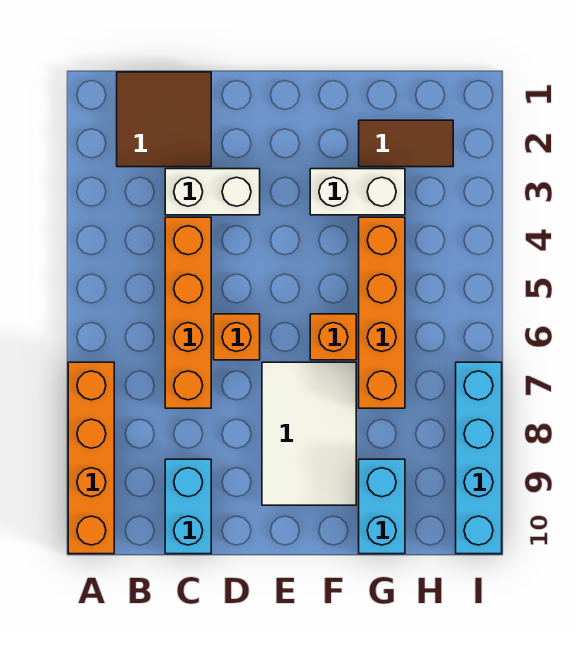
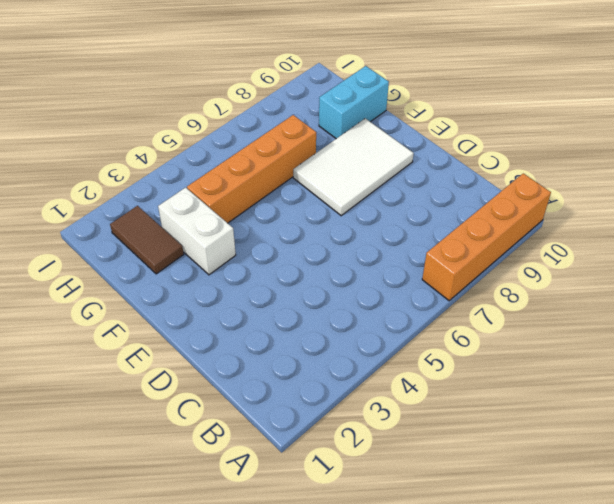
none -> brown tile B1:C2 level 1
none -> white brick C3:D3 level 1
none -> orange brick C4:C7 level 1

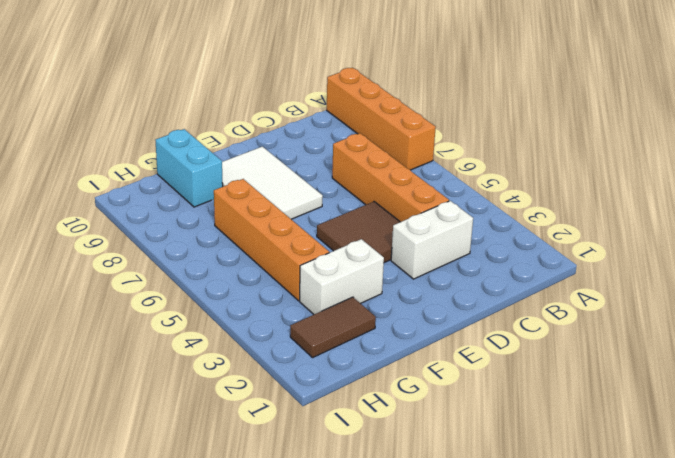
brown tile D4:E5 level 1 -> brown tile B1:C2 level 1
none -> cyan brick C9:C10 level 1
none -> orange brick D6 level 1
none -> orange brick F6 level 1

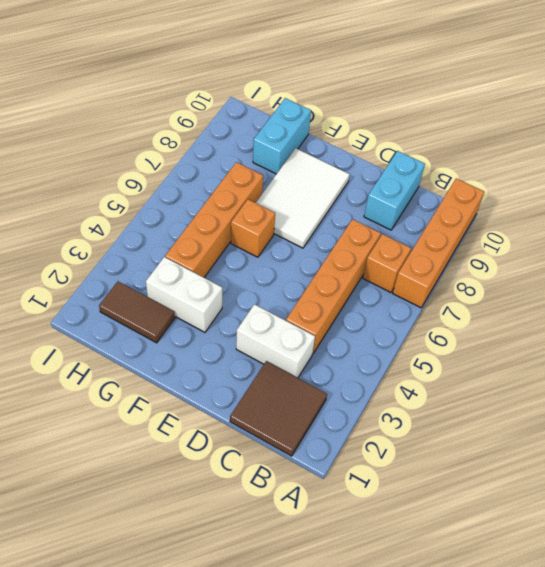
orange brick B7 level 1 -> orange brick D6 level 1
none -> cyan brick I7:I10 level 1

